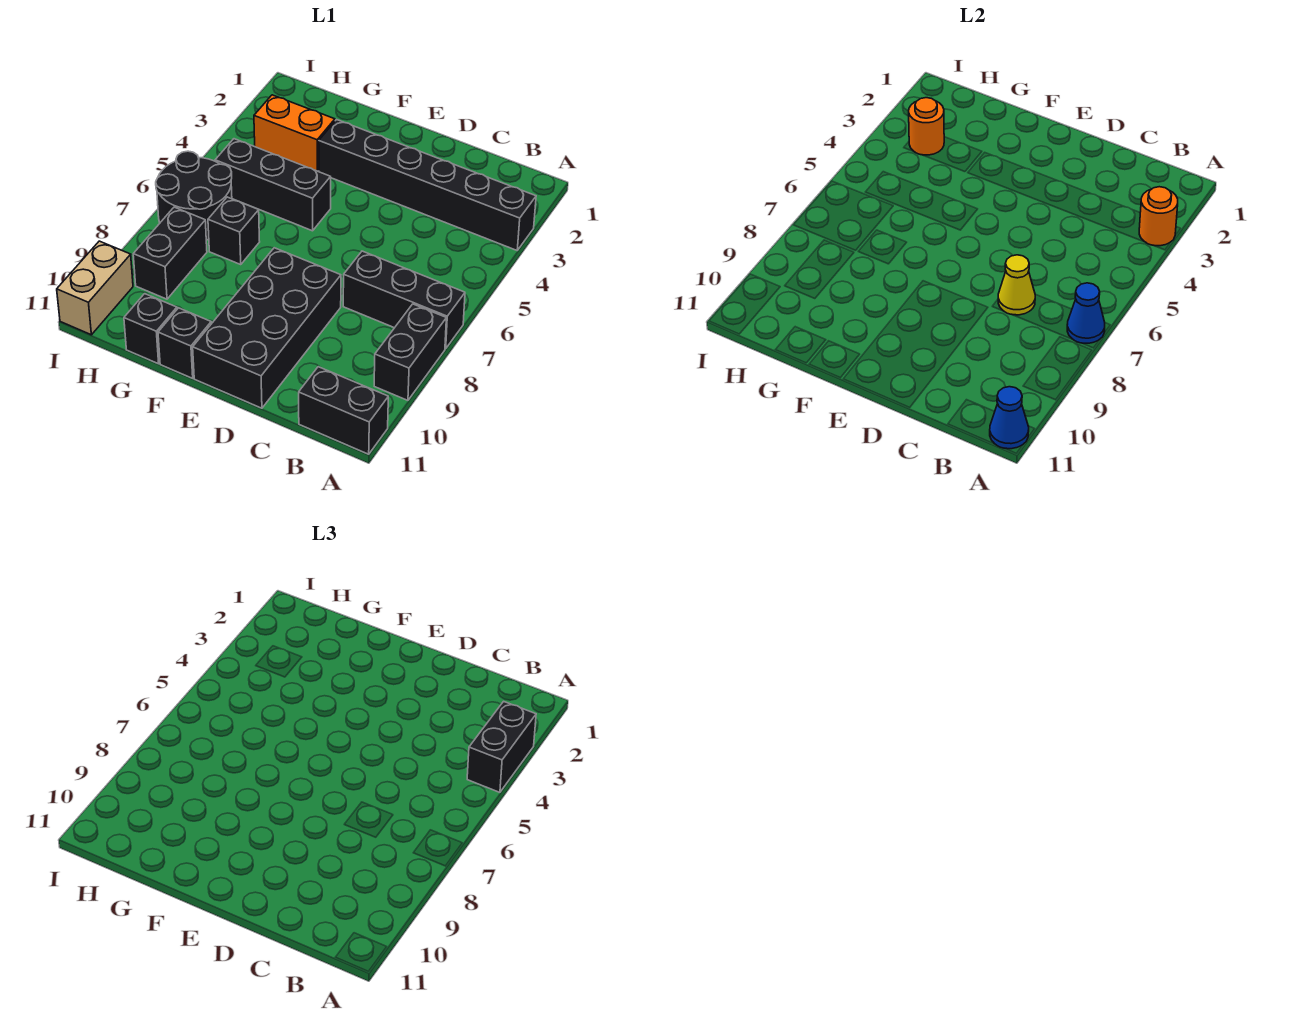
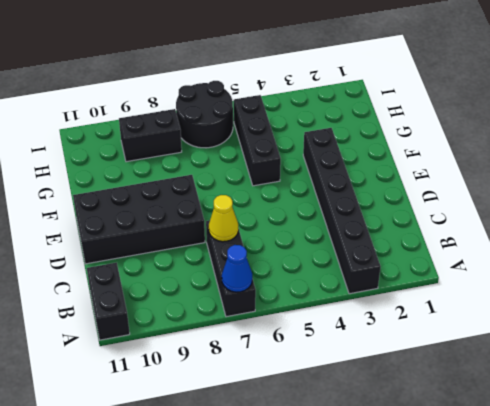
none -> black brick A8:A9 level 1
none -> black brick F11 level 1
none -> orange brick G3:H3 level 1

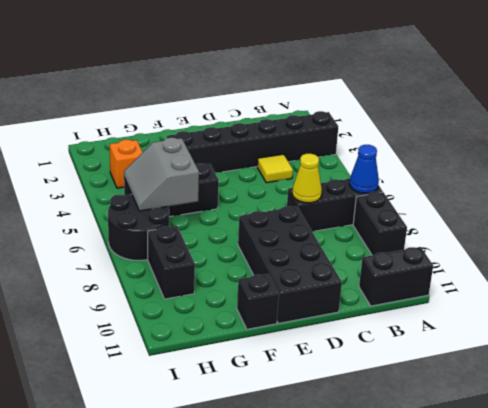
yellow tile C4 level 1 -> none
grey slope G5:H6 level 2 top G -> none
orange brick H3 level 1 -> orange brick G3:H3 level 1
none -> black brick G7 level 1
none -> black brick G11 level 1
none -> tan brick I10:I11 level 1

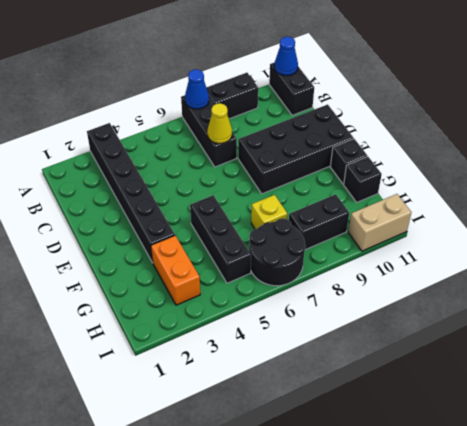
yellow brick G7 level 1 -> black brick G7 level 1
none -> orange round brick A3 level 2
none -> orange round brick H3 level 2
none -> black brick A3:A4 level 3

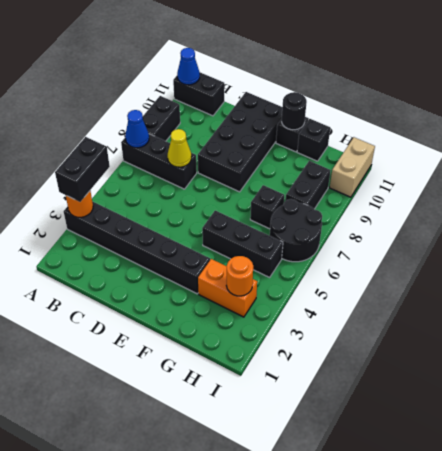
black round brick F11 level 2 -> none

